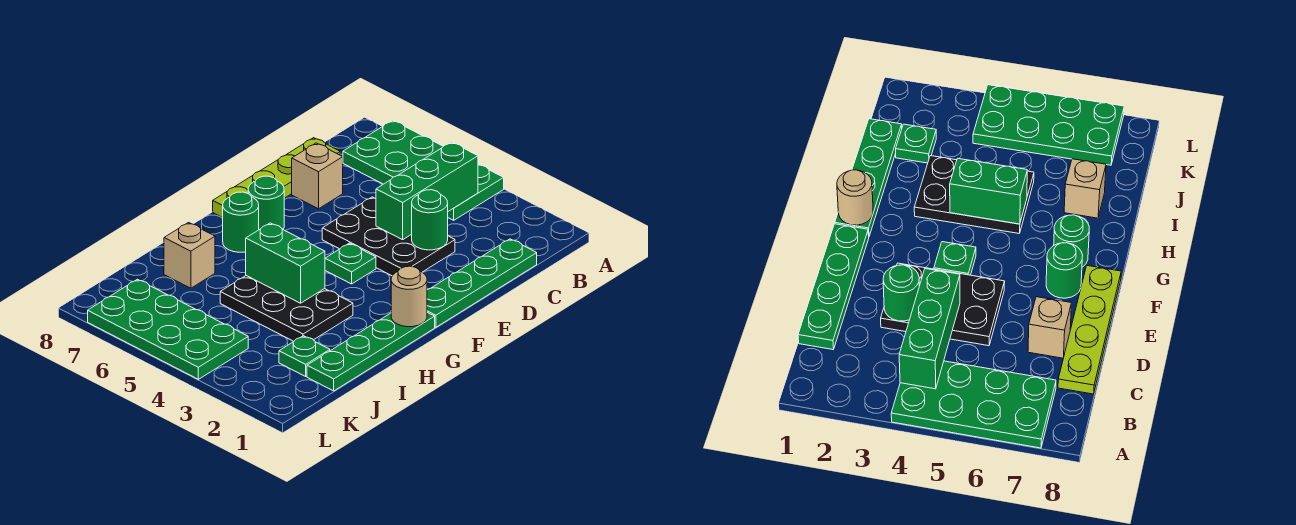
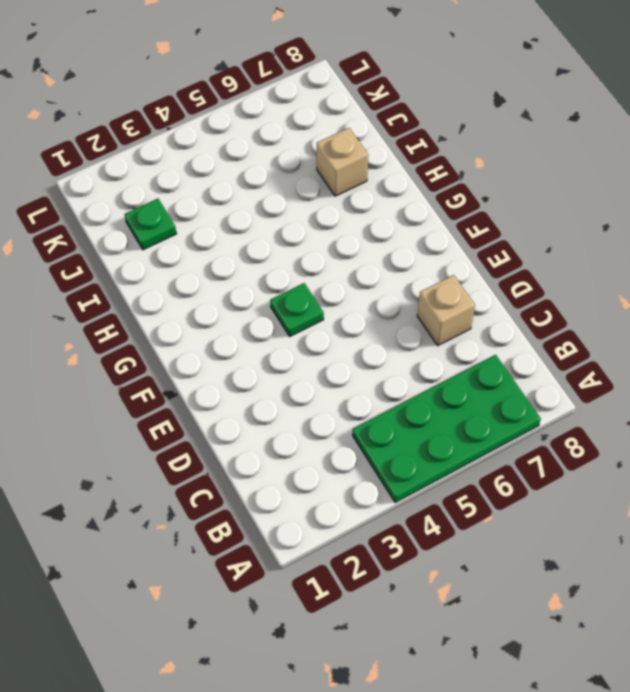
none -> green plate C1:F1 level 1
none -> lime plate C8:F8 level 1
none -> black plate D3:E5 level 1

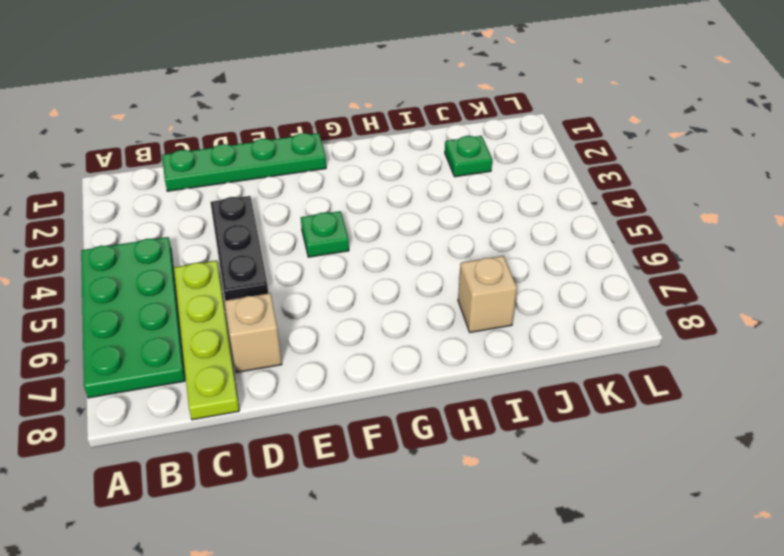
lime plate C5:C8 level 1 -> lime plate C8:F8 level 1
black plate D3:D5 level 1 -> black plate D3:E5 level 1
none -> green round brick F7 level 1
none -> green plate G1:J1 level 1
none -> green round brick G7 level 1

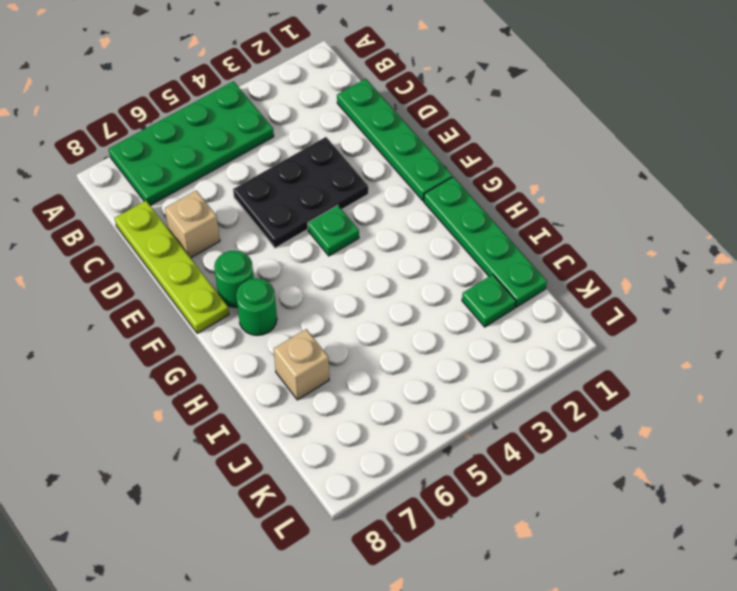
none -> black plate H3:I5 level 1
none -> green plate K4:L7 level 1
none -> green brick B4:D4 level 2

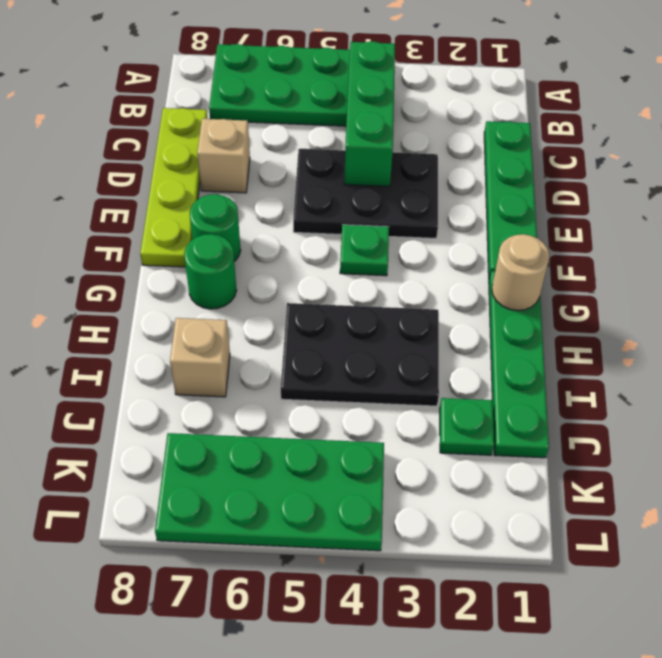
none -> green round brick D3 level 2
none -> green brick H4:H5 level 2

